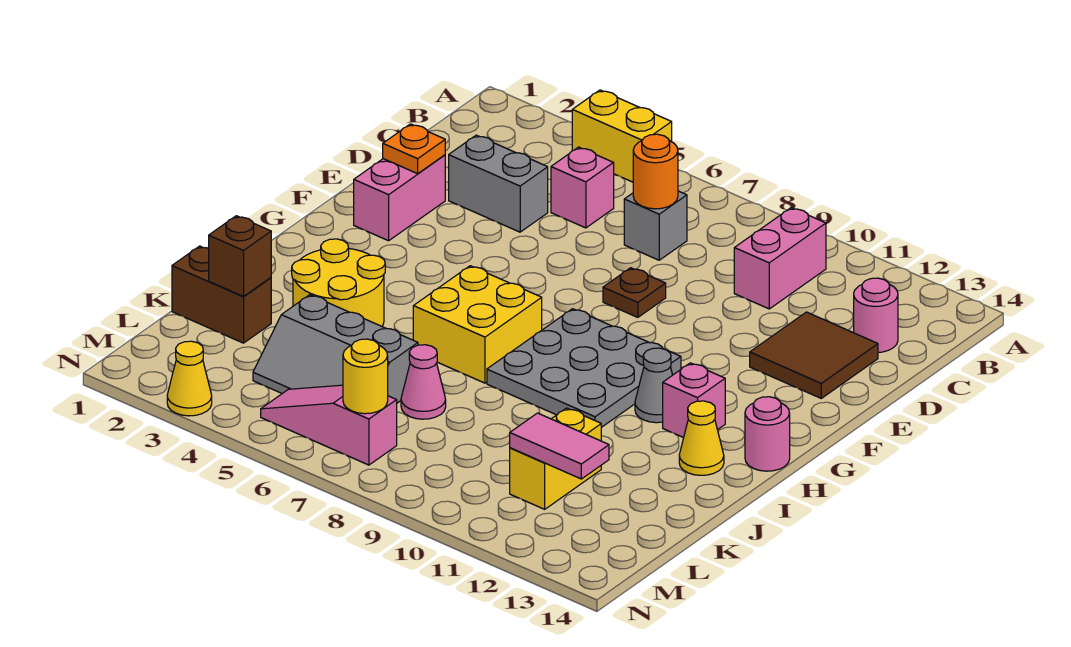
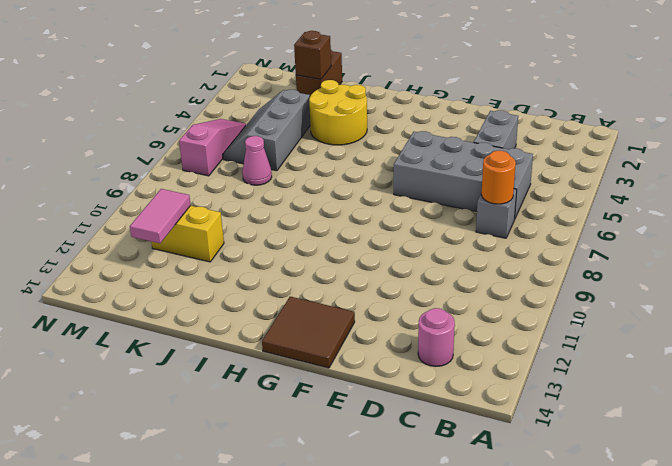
grey brick C5:F6 level 1 -> pink brick C5 level 1
brown tile F13:G14 level 1 -> brown tile D12:E13 level 1
none -> yellow brick A4:A5 level 1
none -> pink brick B10:C10 level 1
none -> pink brick E2:F2 level 1

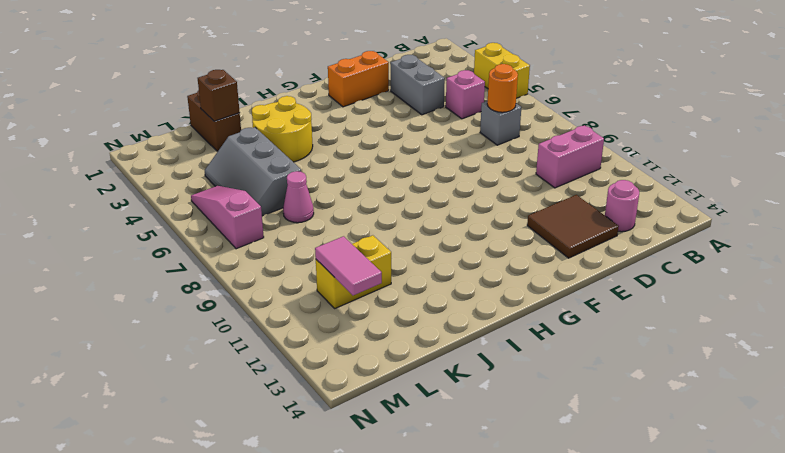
orange brick E2:F2 level 1 -> pink brick E2:F2 level 1
none -> brown plate E8 level 1
none -> grey plate G8:I10 level 1
none -> yellow brick H6:I7 level 1

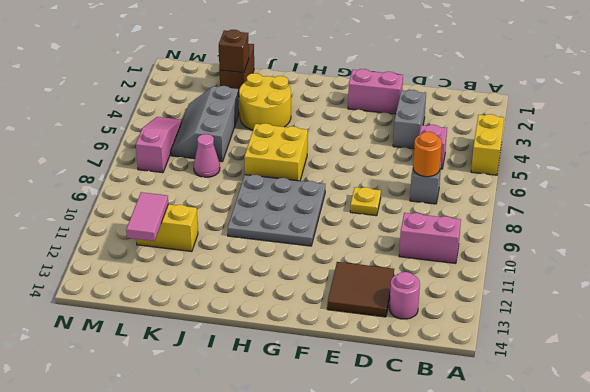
yellow plate E8 level 1 -> brown plate E8 level 1
none -> grey cone H11 level 1
none -> pink brick H12 level 1
none -> pink round brick H14 level 1

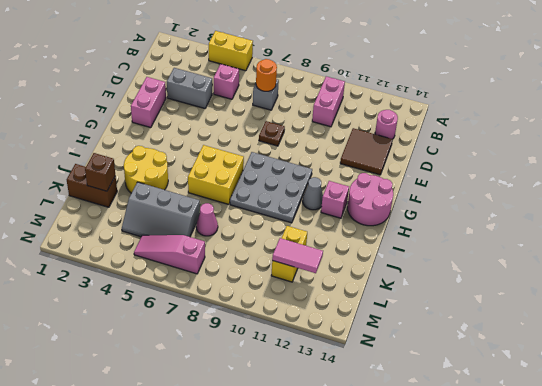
pink round brick G13:H14 level 1 -> pink round brick H14 level 1
none -> yellow cone I13 level 1
none -> yellow cone N3 level 1
none -> orange plate E2 level 2

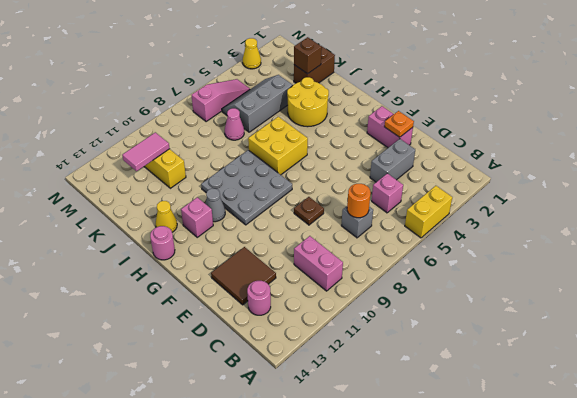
none -> yellow round brick M7 level 2

